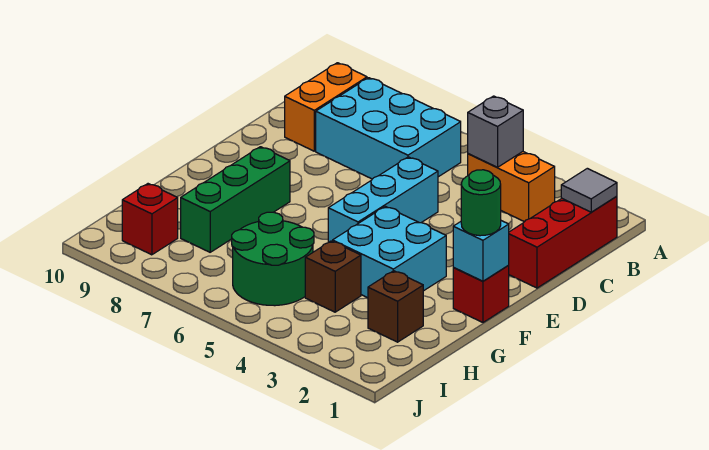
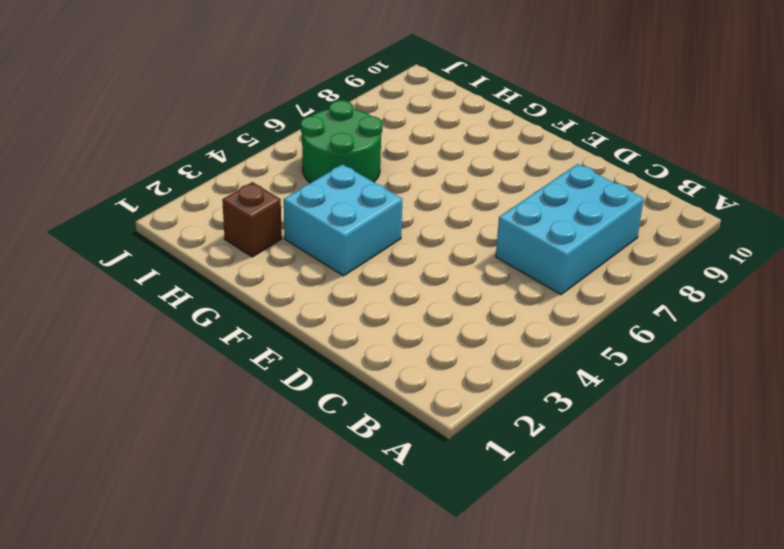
none -> red brick B1:D1 level 1
none -> orange brick B3:B4 level 1
none -> orange brick B9:C9 level 1

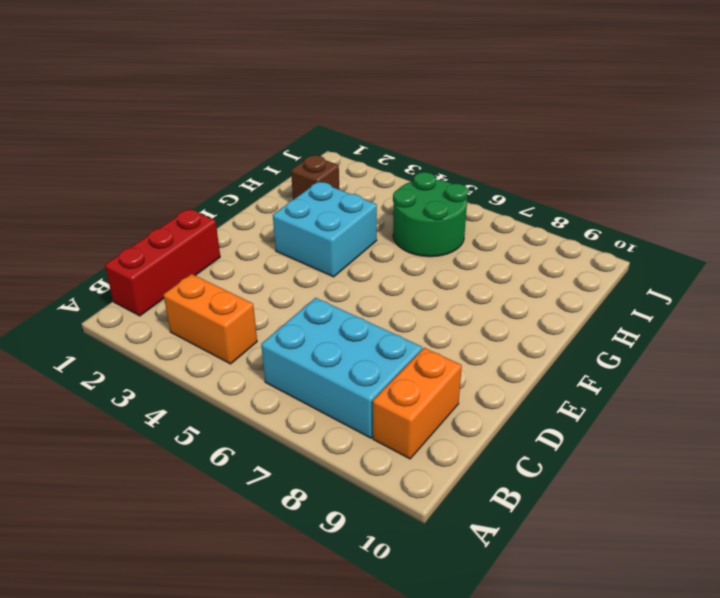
none -> cyan brick D5:F5 level 1
none -> red brick F1 level 1
none -> green brick F8:H8 level 1

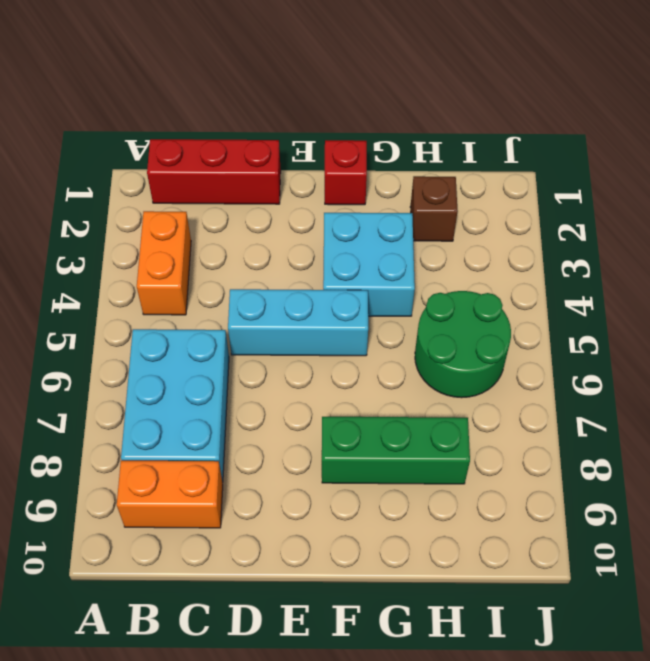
none -> brown brick H4 level 1
none -> red brick I9 level 1
none -> grey tile B1 level 2

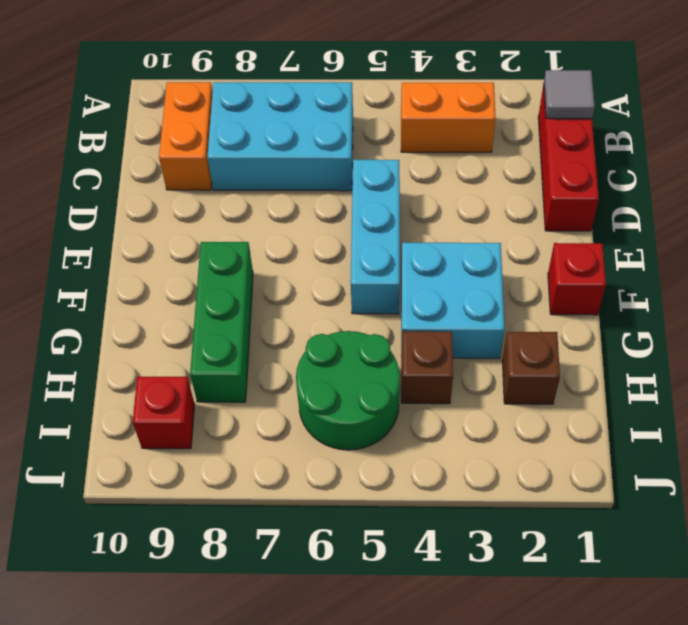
none -> grey brick B4 level 2
none -> cyan brick F1 level 2
none -> green round brick F1 level 3

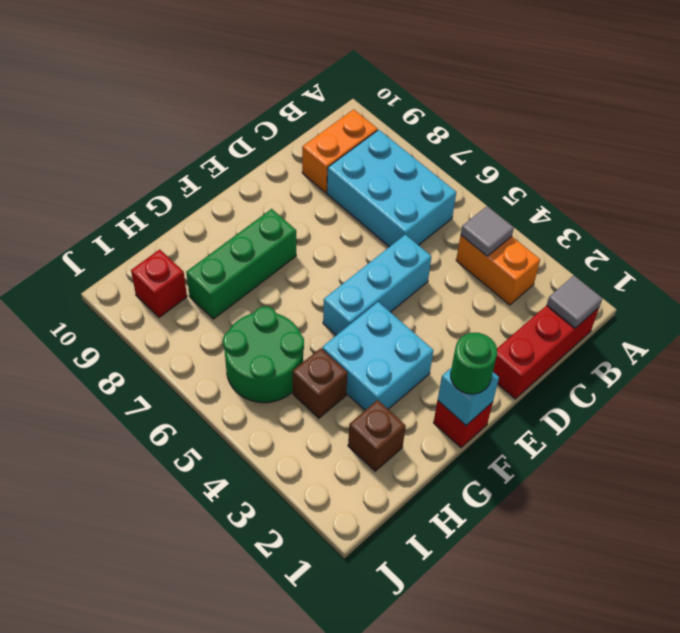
grey tile B4 level 2 -> grey brick B4 level 2

